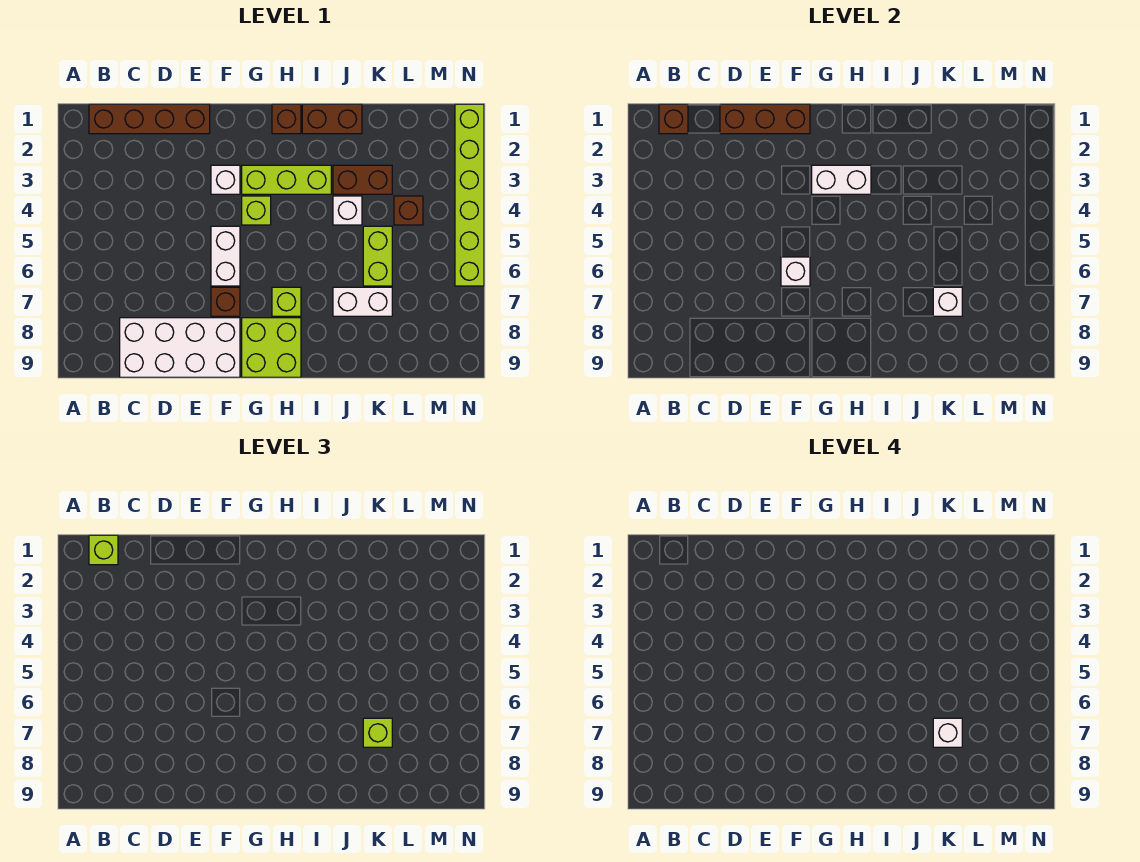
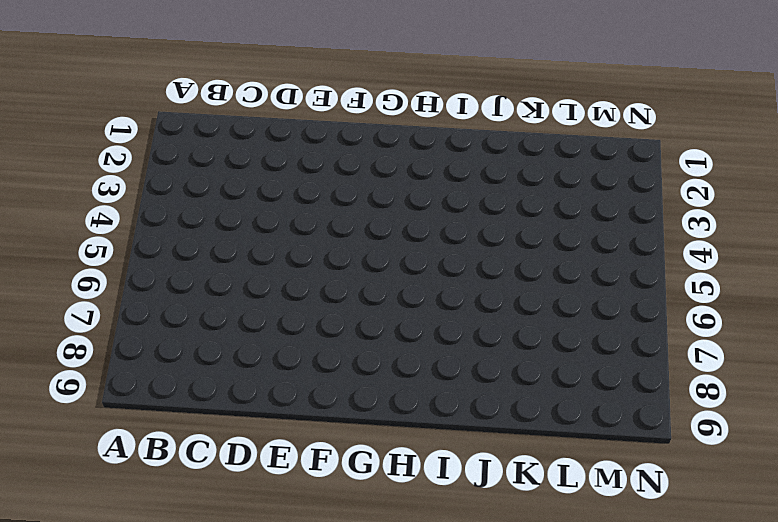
none -> brown brick B1:E1 level 1
none -> white brick C8:F9 level 1
none -> white brick F3 level 1

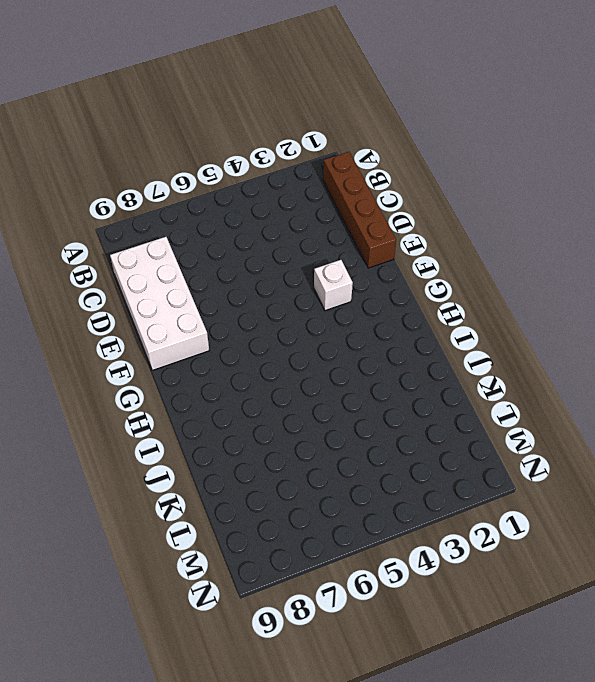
none -> white brick F5:F6 level 1
none -> brown brick F7 level 1
none -> lime brick G3:I3 level 1

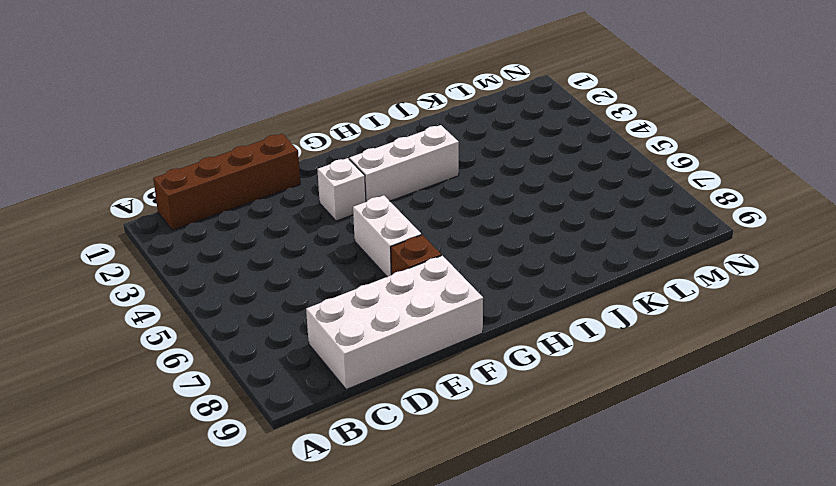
white brick G3:I3 level 1 -> lime brick G3:I3 level 1
none -> lime brick G4 level 1
none -> lime brick G8:H9 level 1
none -> brown brick H1 level 1

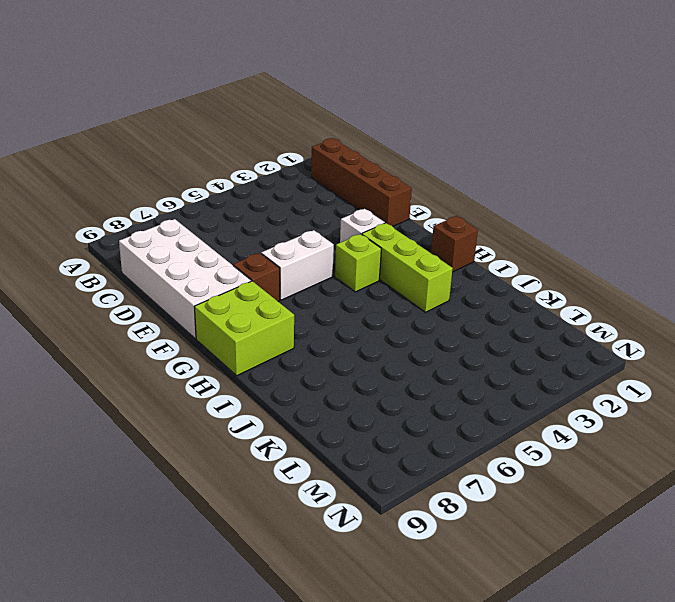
none -> lime brick H7 level 1
none -> brown brick I1:J1 level 1
none -> brown brick J3:K3 level 1

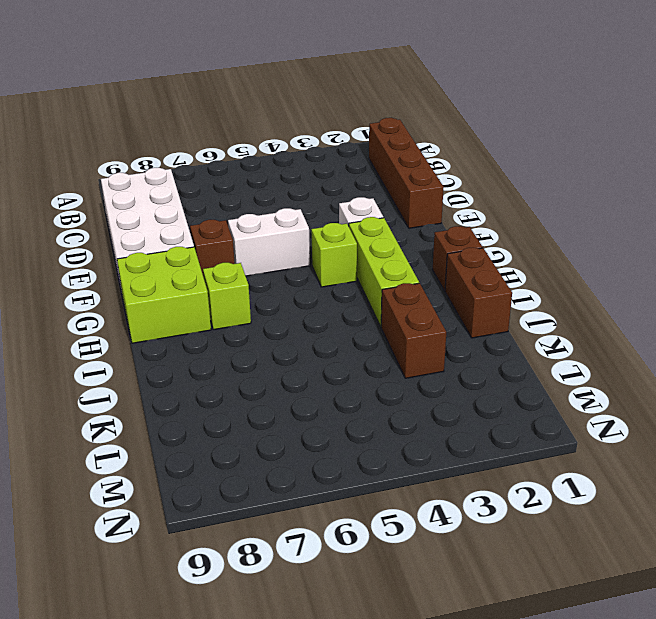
none -> white brick J4 level 1
none -> white brick J7:K7 level 1
none -> lime brick K5:K6 level 1

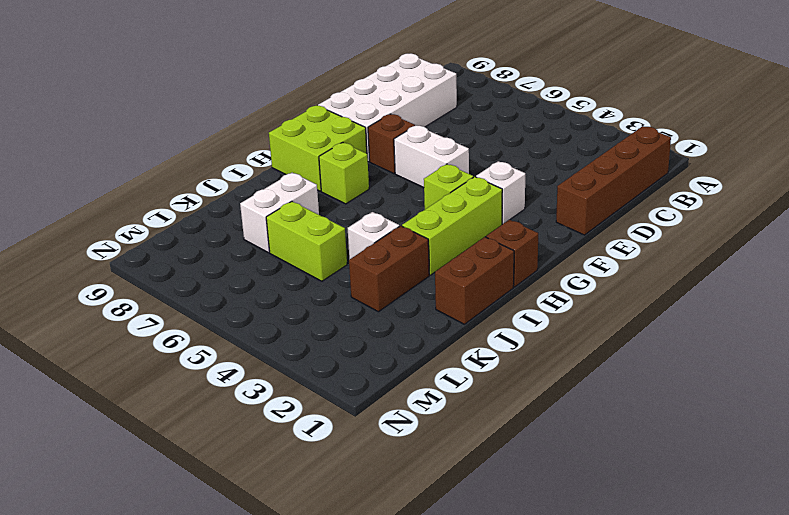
none -> brown brick L4 level 1
none -> lime brick N1:N6 level 1
none -> brown brick B1 level 2

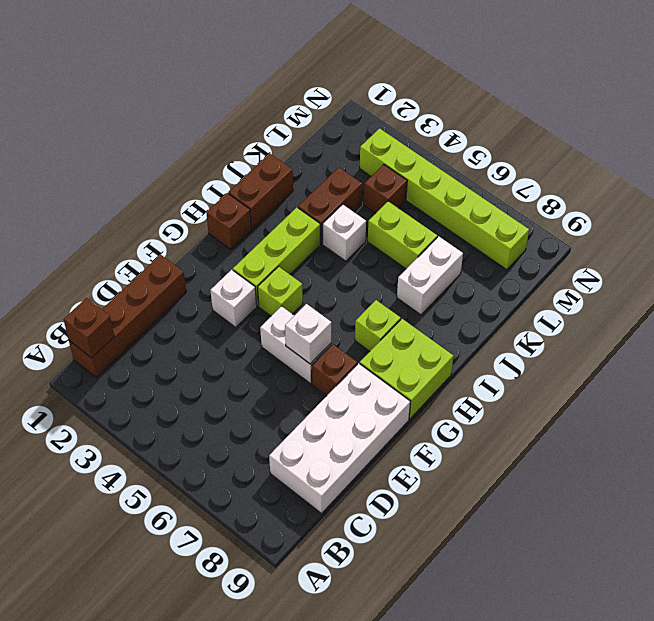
lime brick M3:M8 level 1 -> lime brick N1:N6 level 1
none -> brown brick D1:F1 level 2
none -> white brick G3:H3 level 2
none -> white brick K7 level 2

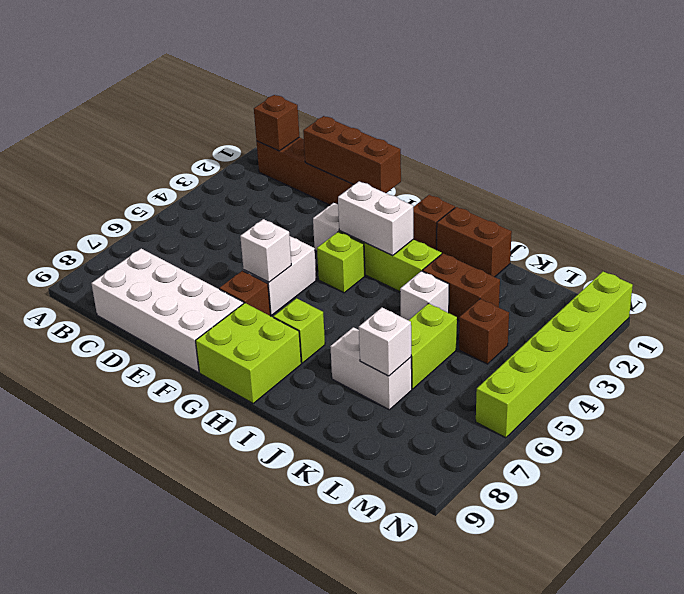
none -> lime brick B1 level 3
none -> lime brick K7 level 3
none -> white brick K7 level 4

